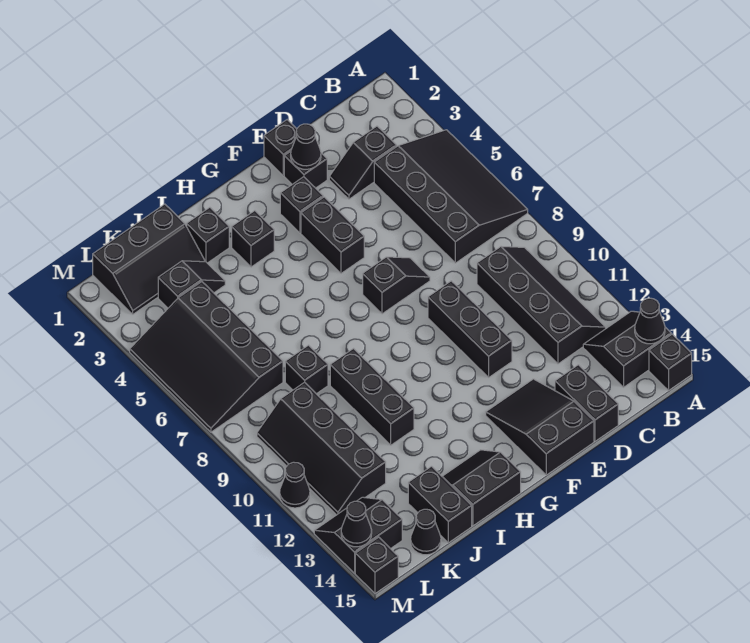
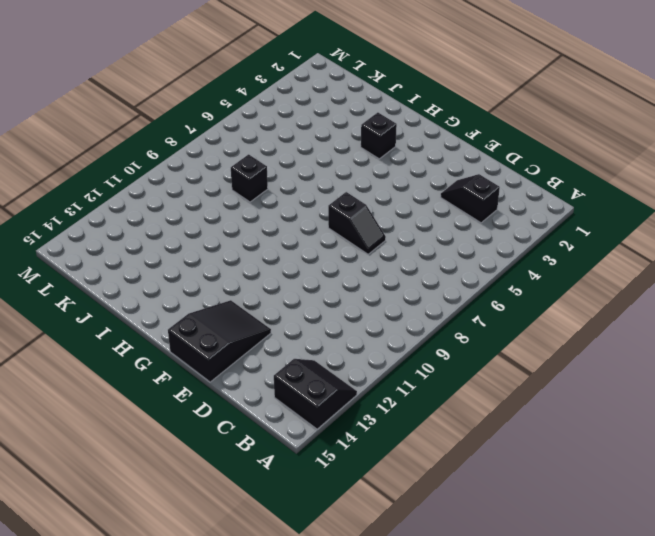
none -> black slope A4:C7 level 1 top C
none -> black brick A15 level 1
none -> black slope B9:C12 level 1 top C
none -> black brick D14:D15 level 1

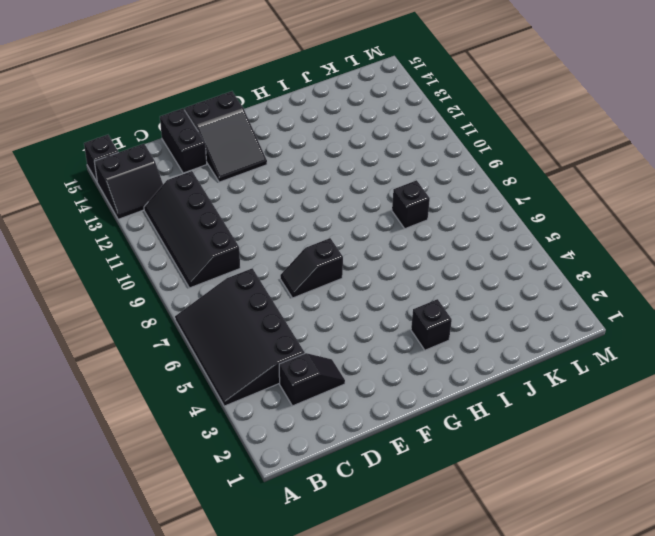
none -> black brick E1 level 1
none -> black brick E2 level 1
none -> black brick E9:E11 level 1
none -> black brick F3 level 1

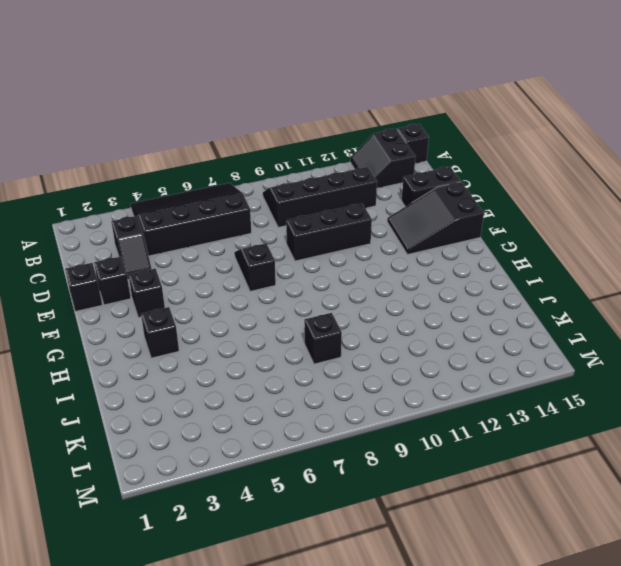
none -> black brick F4:F5 level 1
none -> black slope H14:I15 level 1 top 15
none -> black brick I2 level 1
none -> black brick I9:I11 level 1

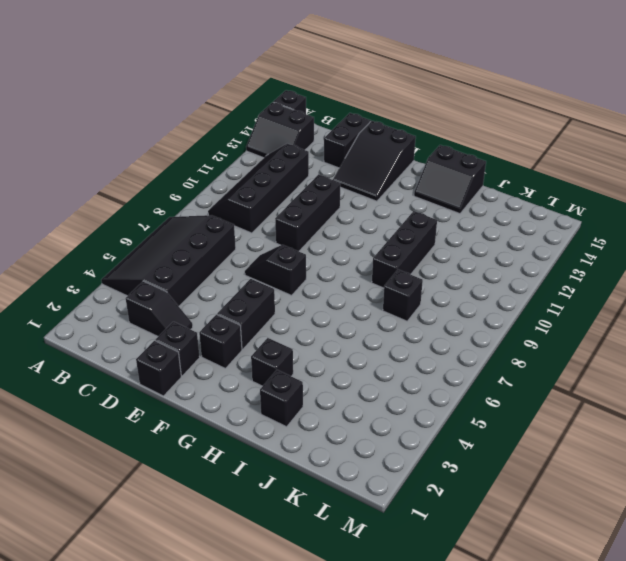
none -> black slope J1:L2 level 1 top 1
none -> black slope J3:K3 level 1 top K
none -> black brick J14:J15 level 1
none -> black slope K4:M7 level 1 top K

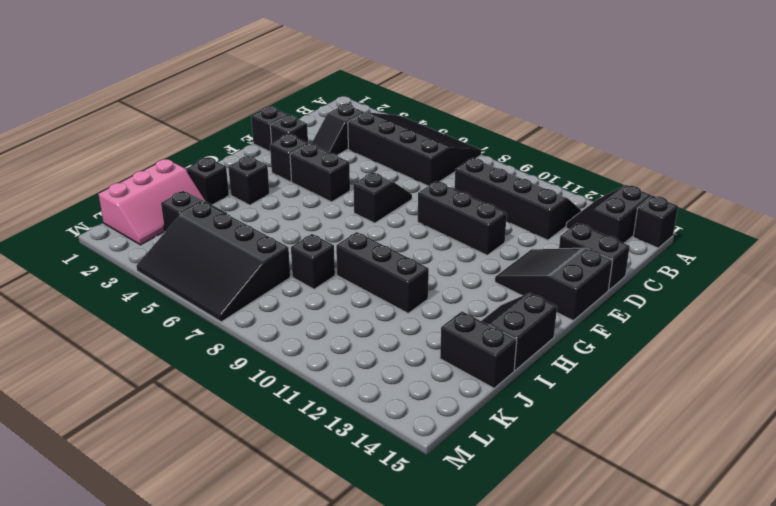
pink slope J1:L2 level 1 top 1 -> black slope J1:L2 level 1 top 1
none -> black slope K9:L12 level 1 top K
none -> black cone K15 level 1
none -> black slope L13:M14 level 1 top 14
none -> black cone M11 level 1

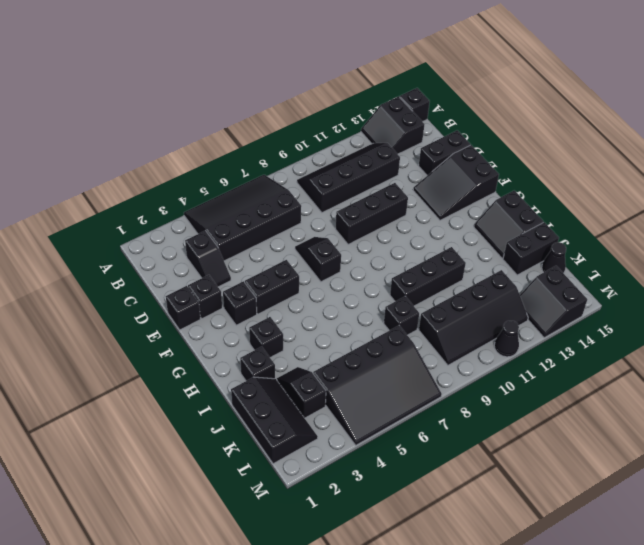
none -> black brick M15 level 1
none -> black cone A14 level 2
none -> black cone E2 level 2
none -> black cone M14 level 2

